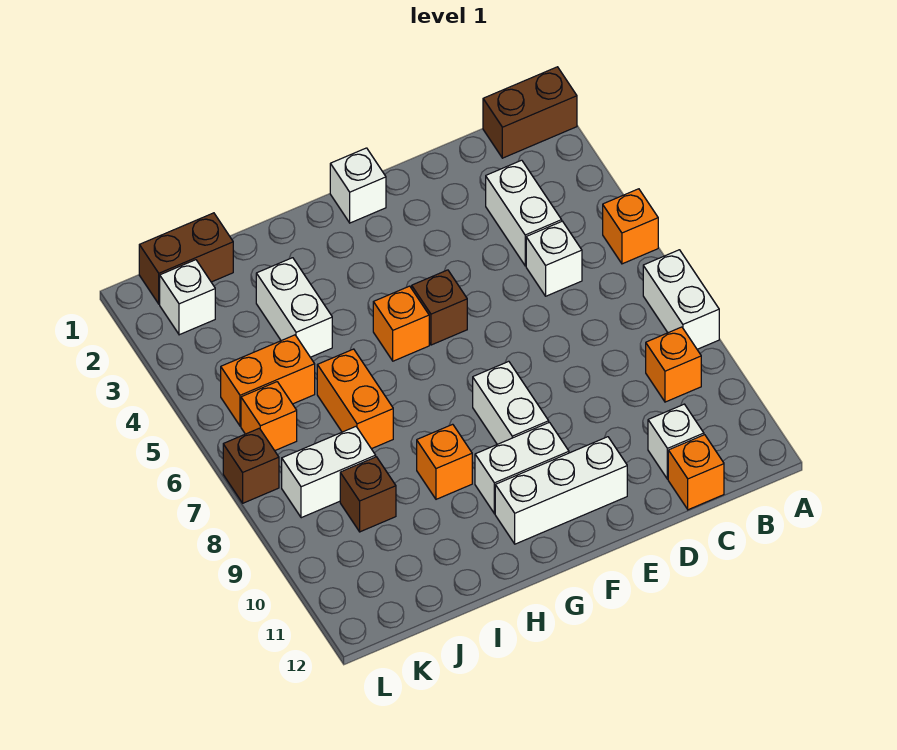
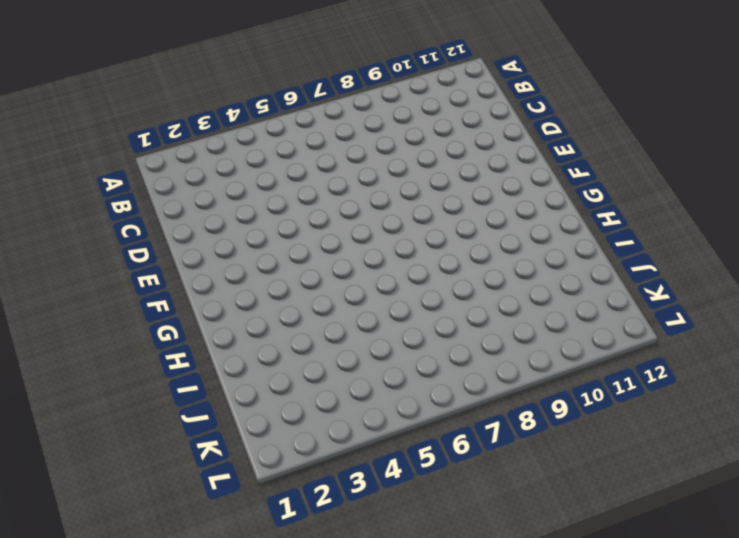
none -> brown brick A1:B1 level 1
none -> orange brick A5 level 1
none -> white brick A7:A8 level 1

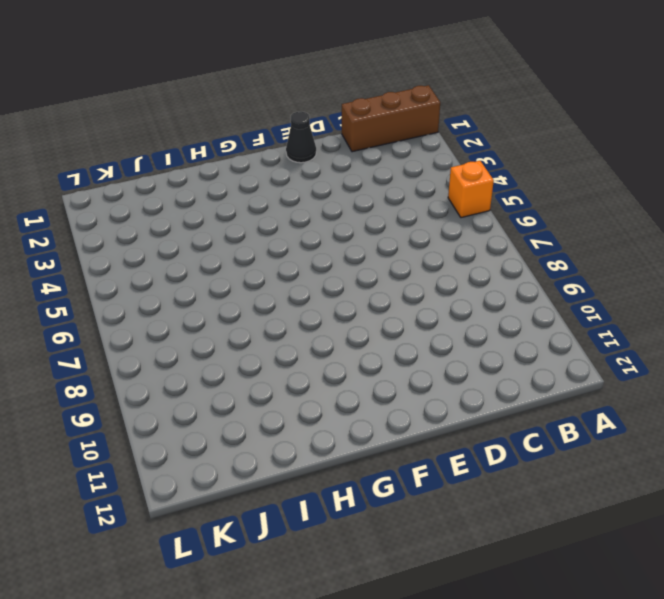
brown brick A1:C1 level 1 -> brown brick A1:B1 level 1
black cone E1 level 1 -> none
none -> white brick A7:A8 level 1
none -> orange brick B9 level 1
none -> white brick C3:C4 level 1

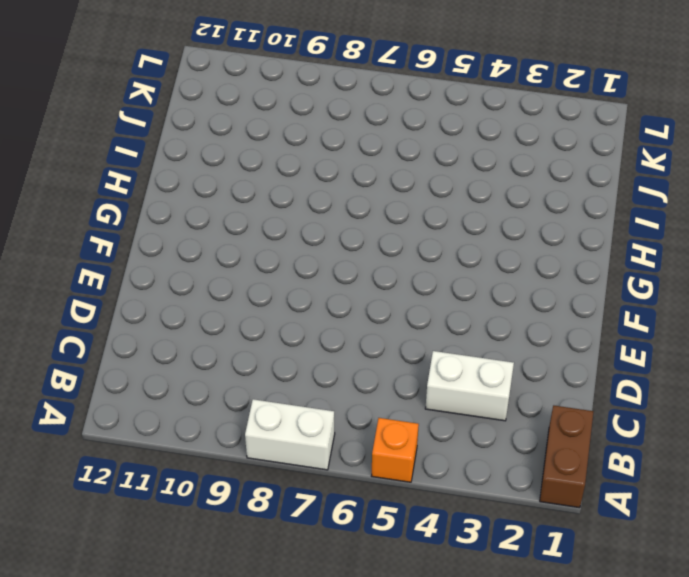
none -> orange brick B9 level 1
none -> white brick C5 level 1
none -> white brick C11 level 1

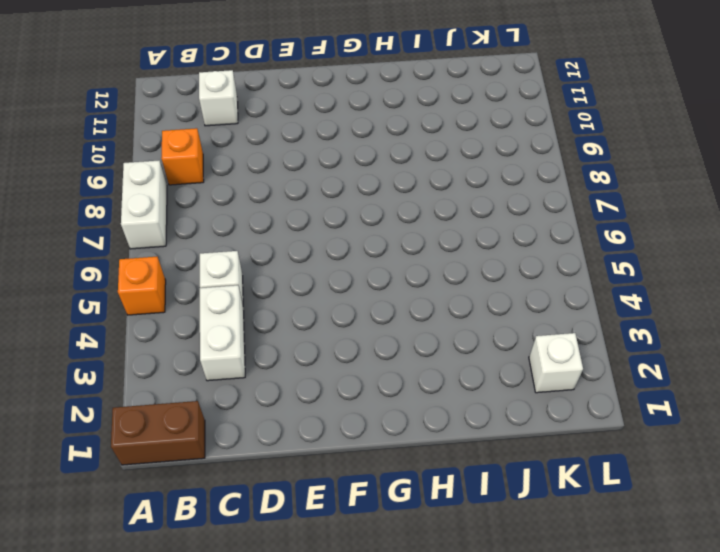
none -> orange brick C12 level 1
none -> white brick E11:G11 level 1
none -> white brick F1 level 1

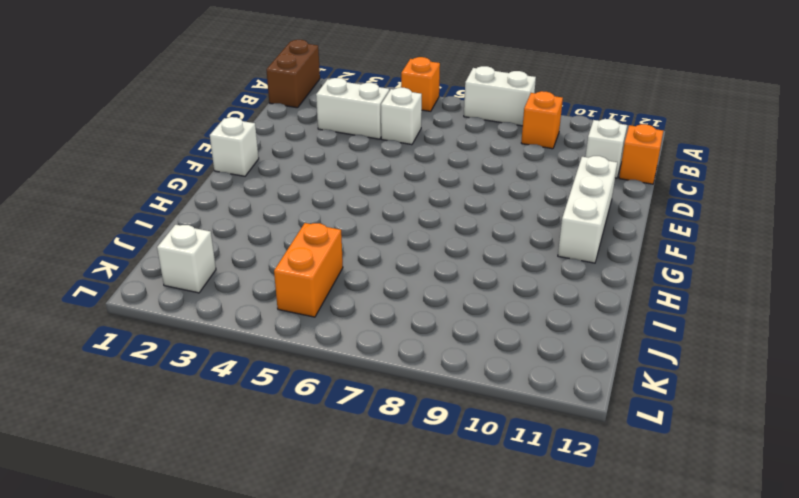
none -> brown brick F5 level 1
none -> white brick F8:F9 level 1
none -> white brick F10:G10 level 1

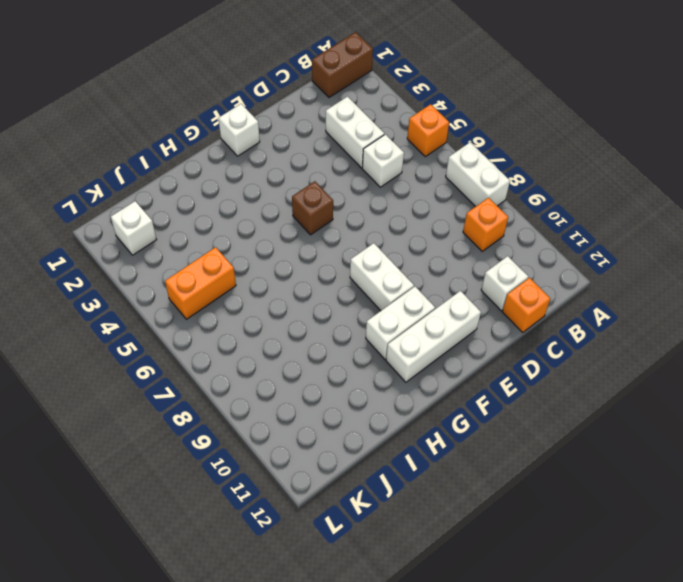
none -> orange brick G5 level 1
none -> orange brick H9 level 1
none -> white brick I3:I4 level 1

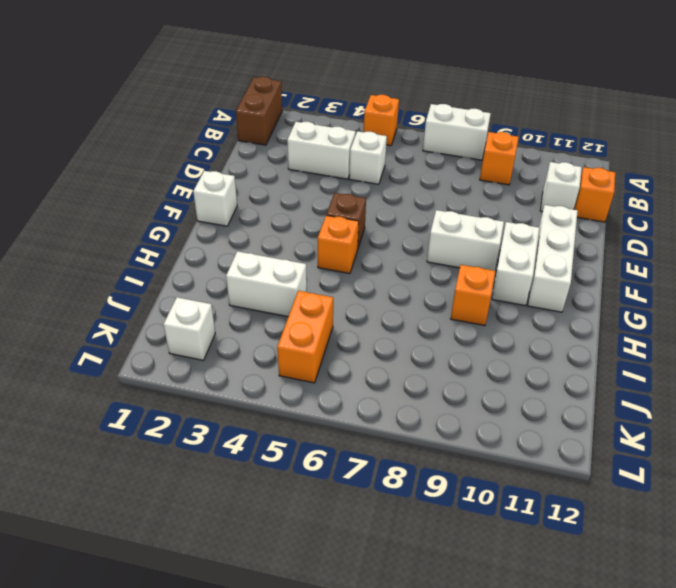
none -> orange brick I6:I7 level 1
none -> brown brick J1:K1 level 1
none -> white brick J8:K8 level 1

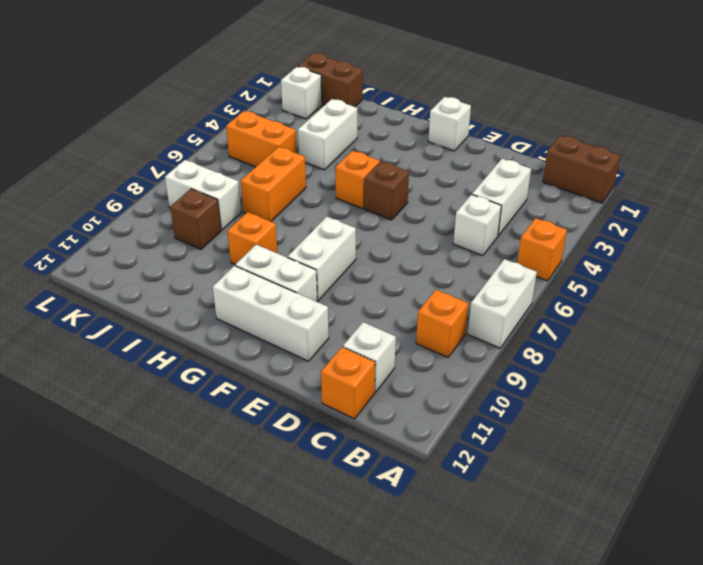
none -> orange brick K6 level 1
none -> brown brick L7 level 1

